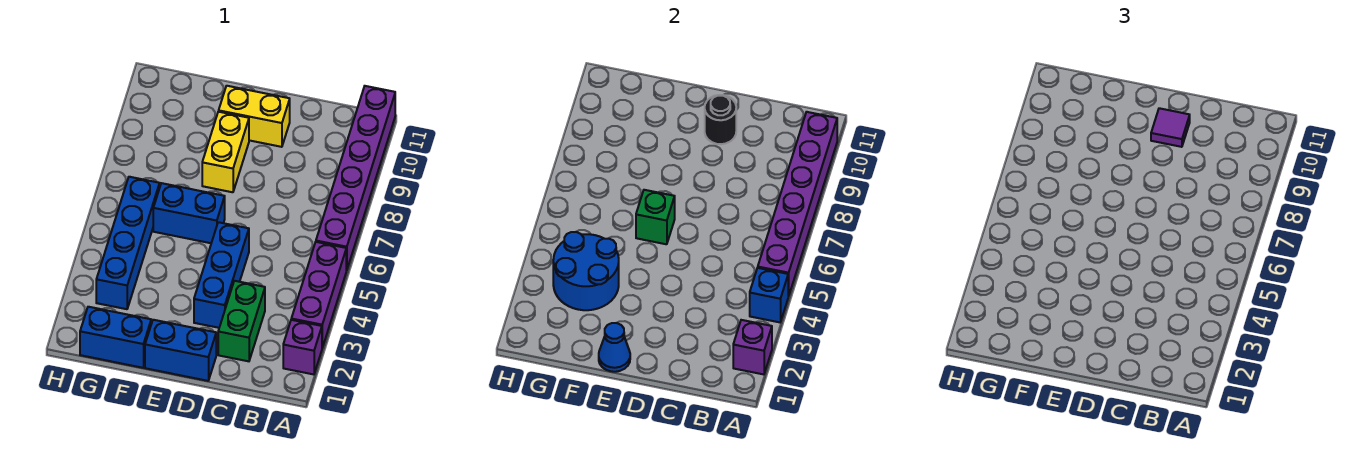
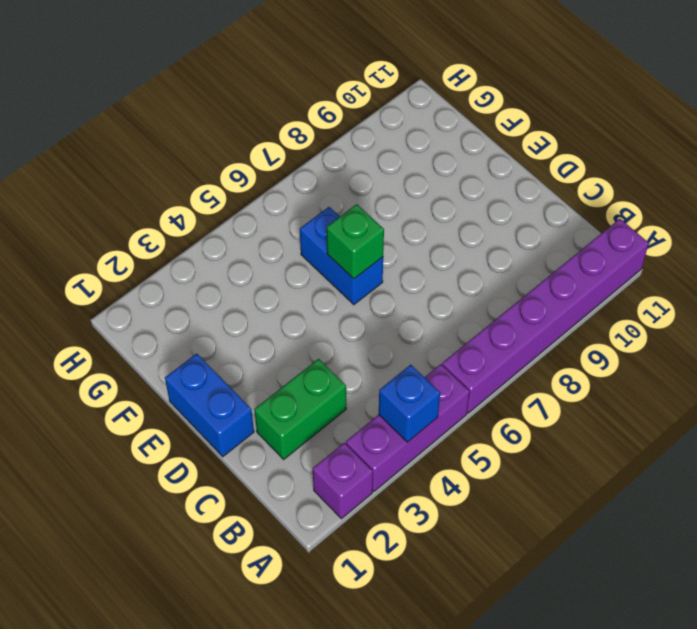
none -> blue brick D3:D5 level 1
none -> yellow brick D10:E10 level 1
none -> yellow brick E8:E9 level 1

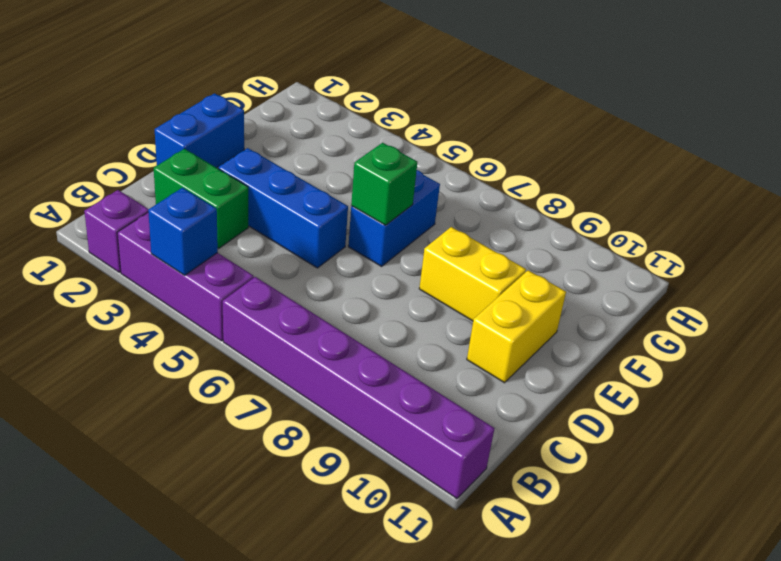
none -> blue brick F1:G1 level 1
none -> blue brick G3:G6 level 1
none -> purple brick A2 level 2

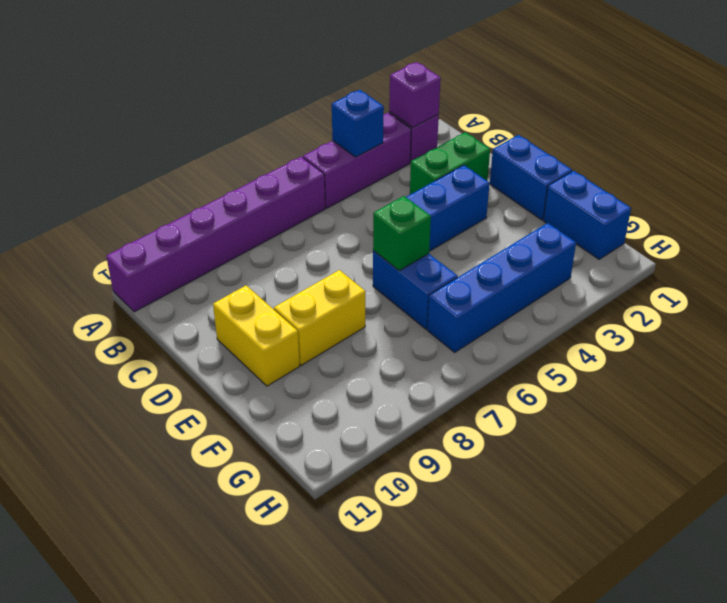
none -> purple brick A5:A10 level 2
none -> black round brick D10 level 2
none -> blue cone E1 level 2

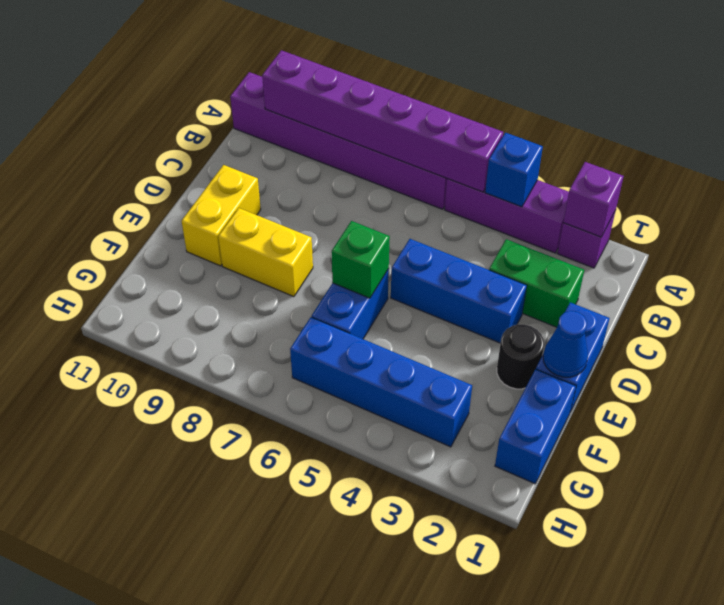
black round brick E2 level 1 -> black round brick D10 level 2
none -> blue round brick F3:G4 level 2
none -> purple tile D10 level 3

